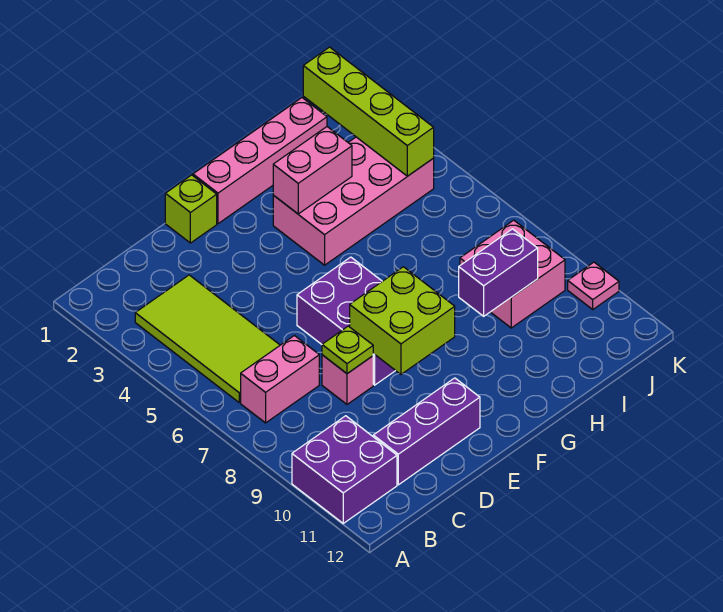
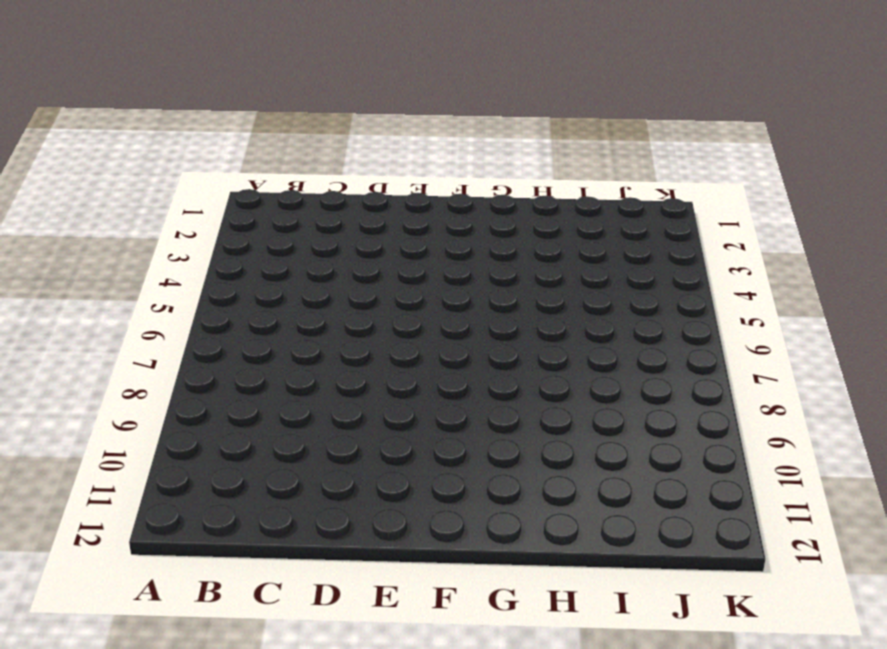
none -> purple brick A10:B11 level 1
none -> lime tile B3:C6 level 1
none -> pink brick B7:C7 level 1

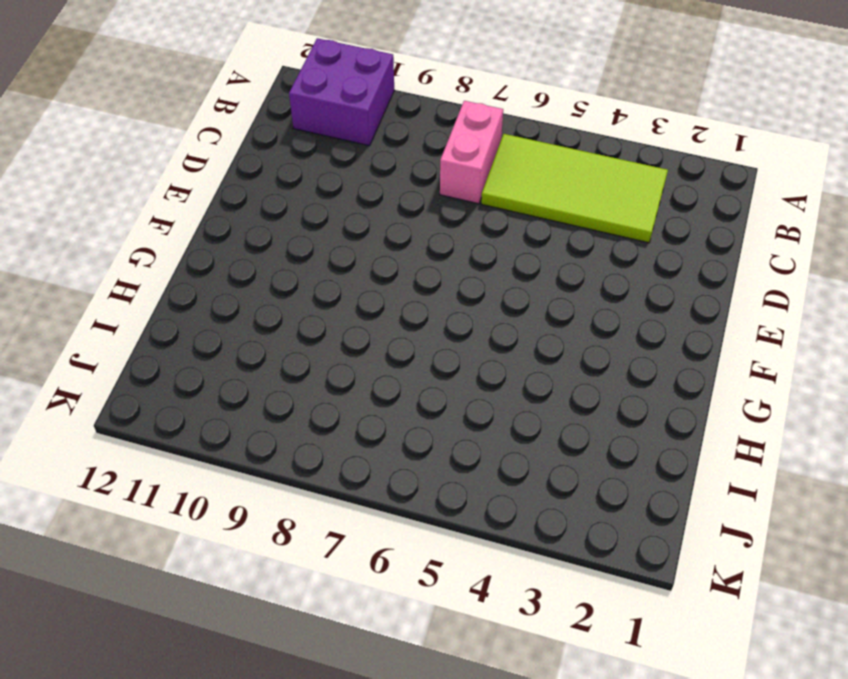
none -> purple brick C11:E11 level 1
none -> pink brick D8 level 1
none -> lime brick E1 level 1

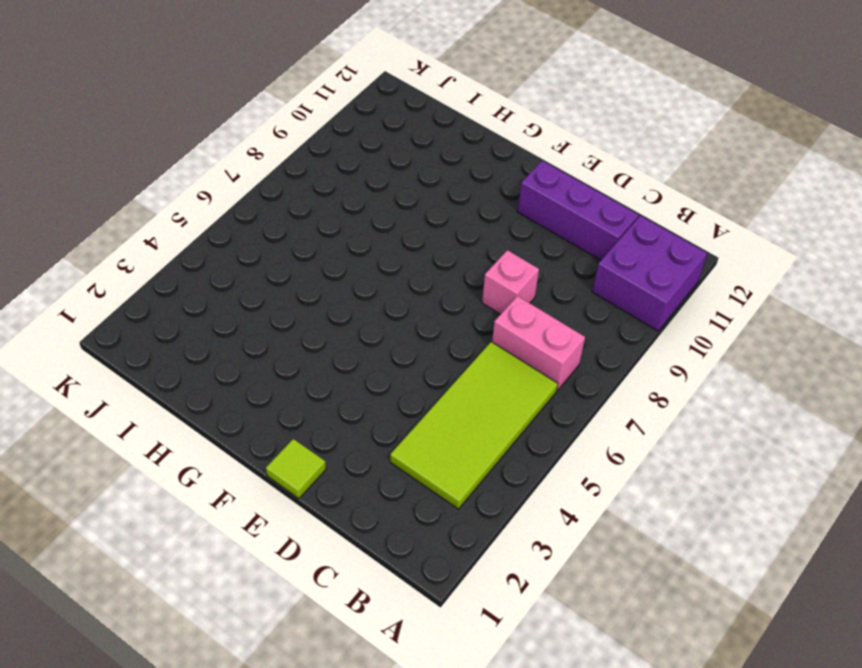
lime tile E1 level 1 -> lime brick E1 level 1
none -> purple brick E6:F8 level 1
none -> pink brick F1:I1 level 1
none -> pink brick G3:J4 level 1

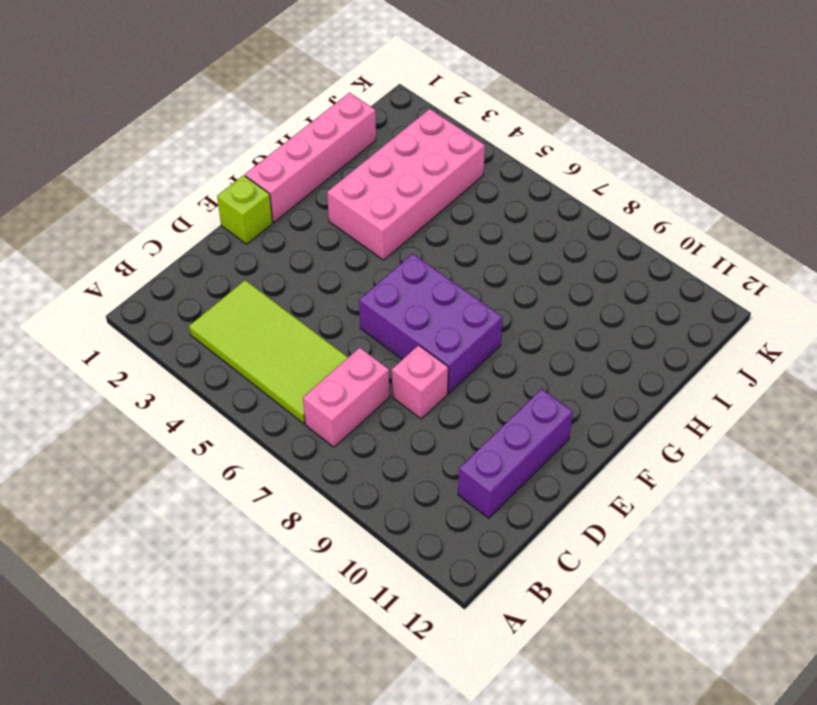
none -> purple brick A10:B11 level 1
none -> pink brick I8:J9 level 1
none -> pink plate K10 level 1

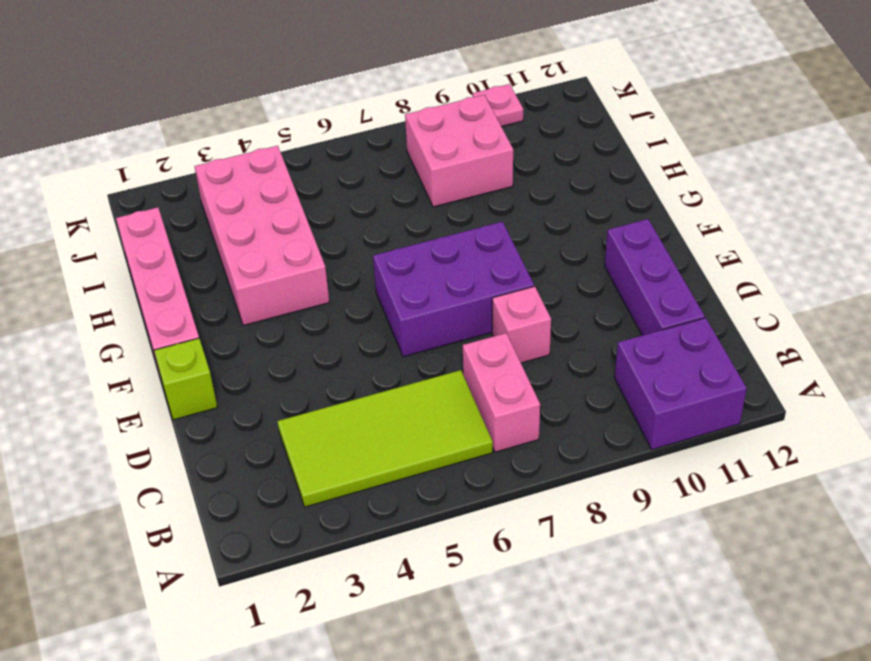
none -> lime plate D8 level 2
none -> lime brick E8:F9 level 2
none -> pink brick G3:H3 level 2

